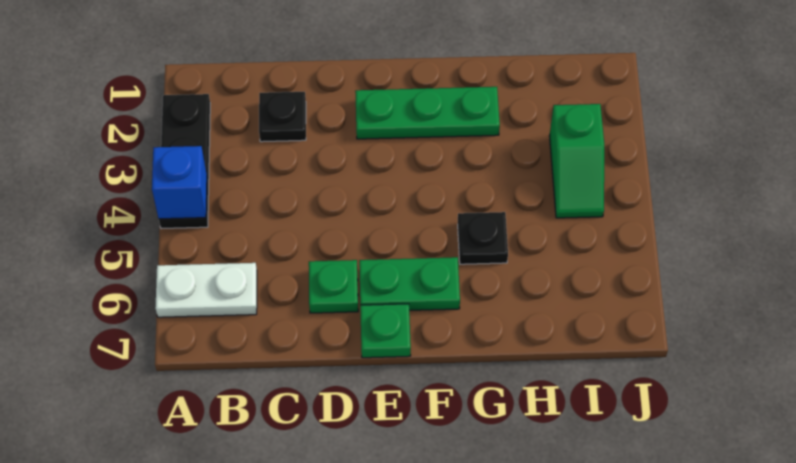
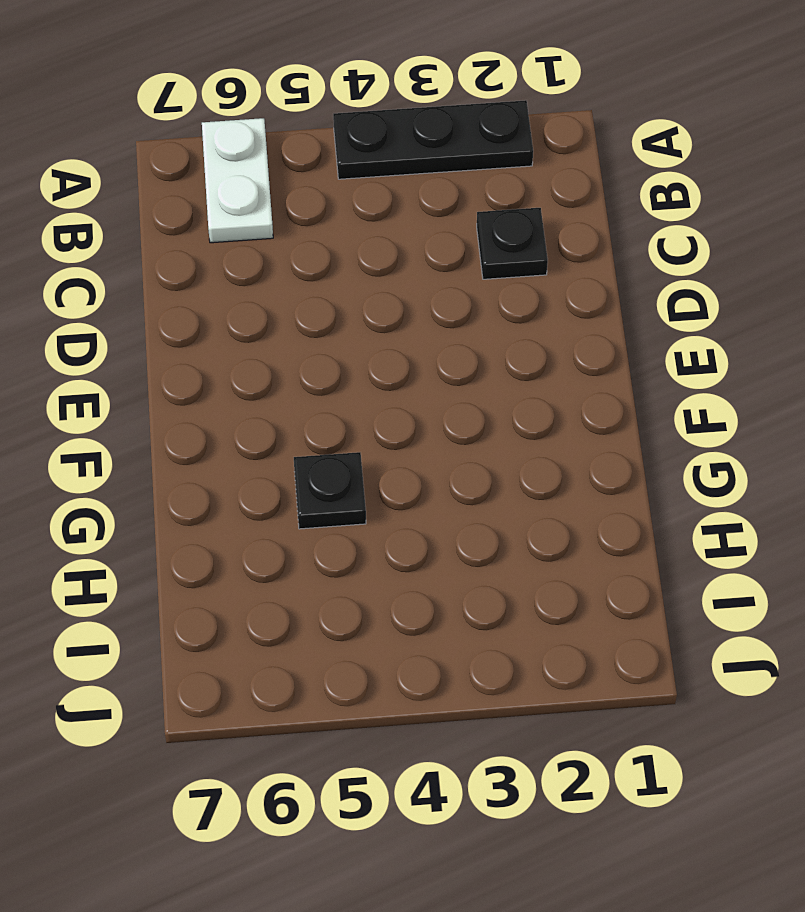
none -> green plate D6 level 1
none -> green plate E2:G2 level 1

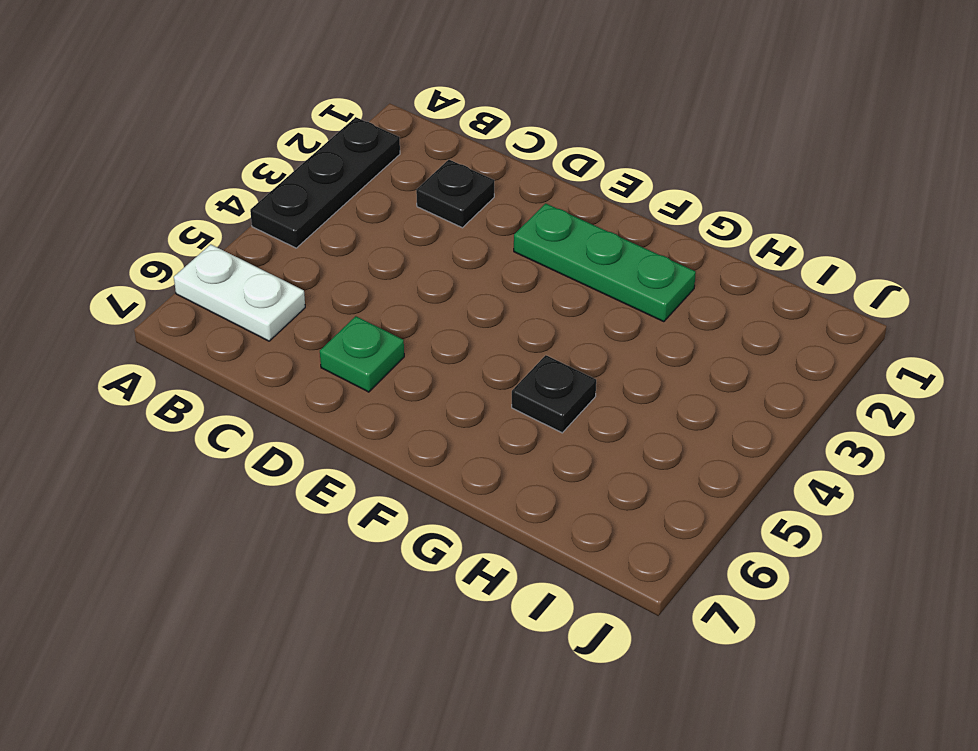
none -> green plate E6:F6 level 1
none -> green plate E7 level 1

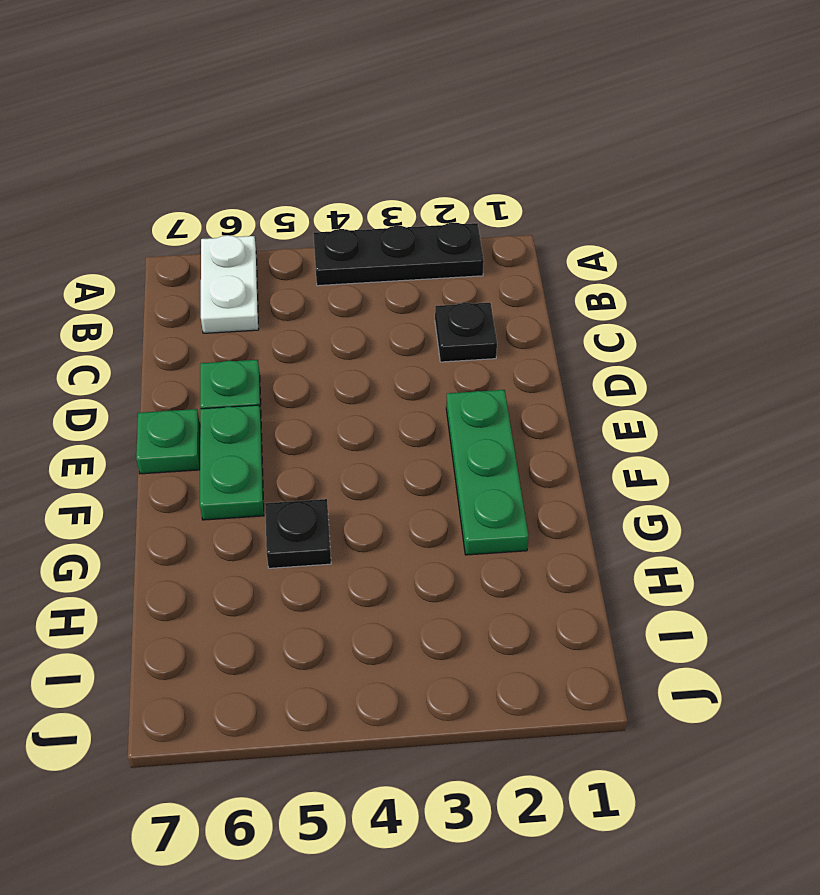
none -> green slope I3:I4 level 1 top 3
none -> blue brick A4 level 2

